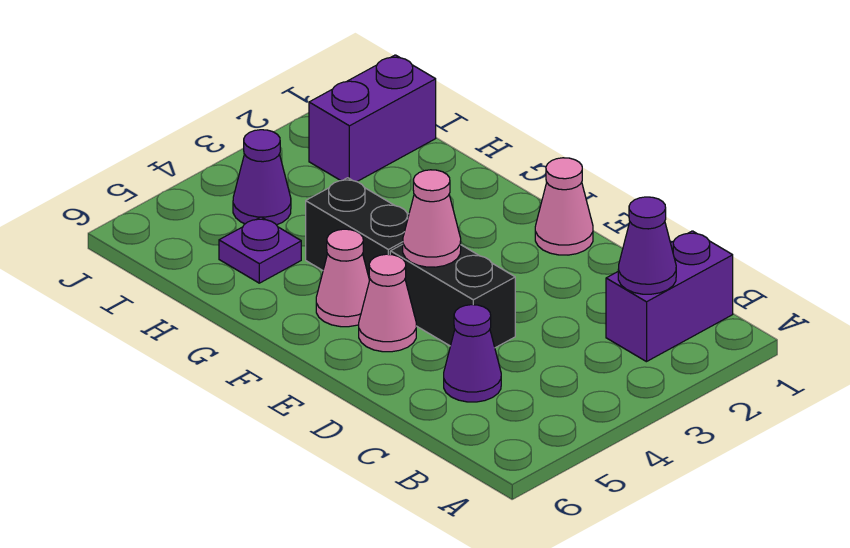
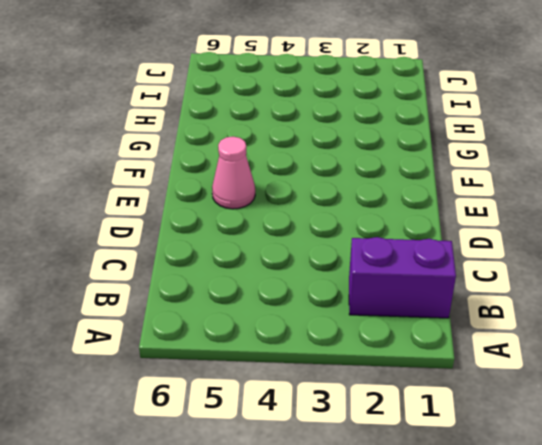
none -> purple cone C5 level 1
none -> black brick D4:E4 level 1
none -> pink cone E1 level 1

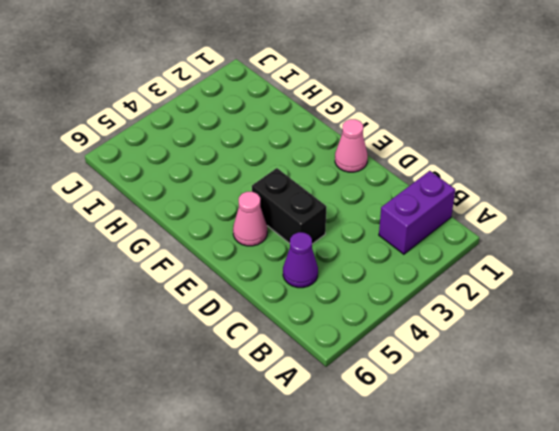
none -> black brick F4:G4 level 1
none -> pink cone F5 level 1
none -> purple plate H5 level 1

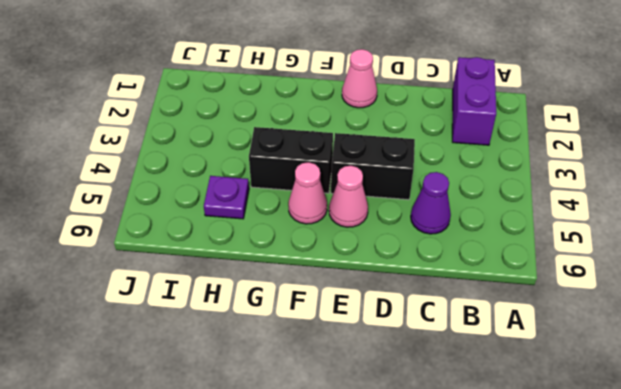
none -> purple brick I1:I2 level 1
none -> purple cone I4 level 1
none -> purple cone B2 level 2

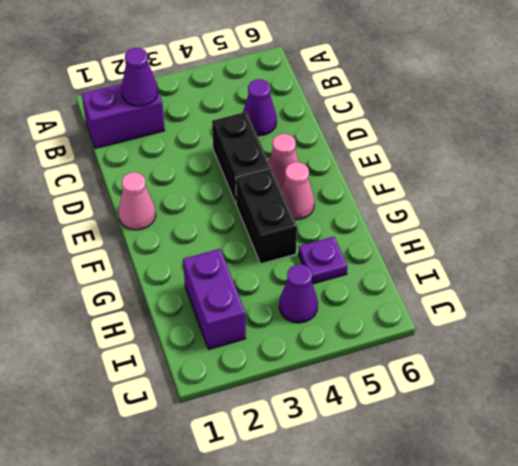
purple brick H2:I2 level 1 -> purple brick I1:I2 level 1
none -> pink cone E4 level 2

